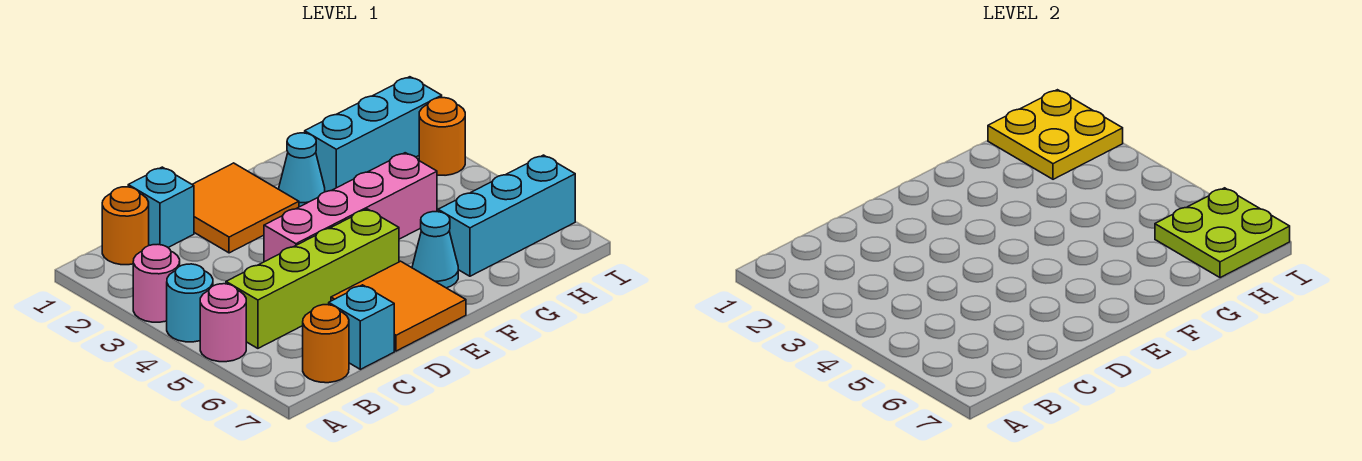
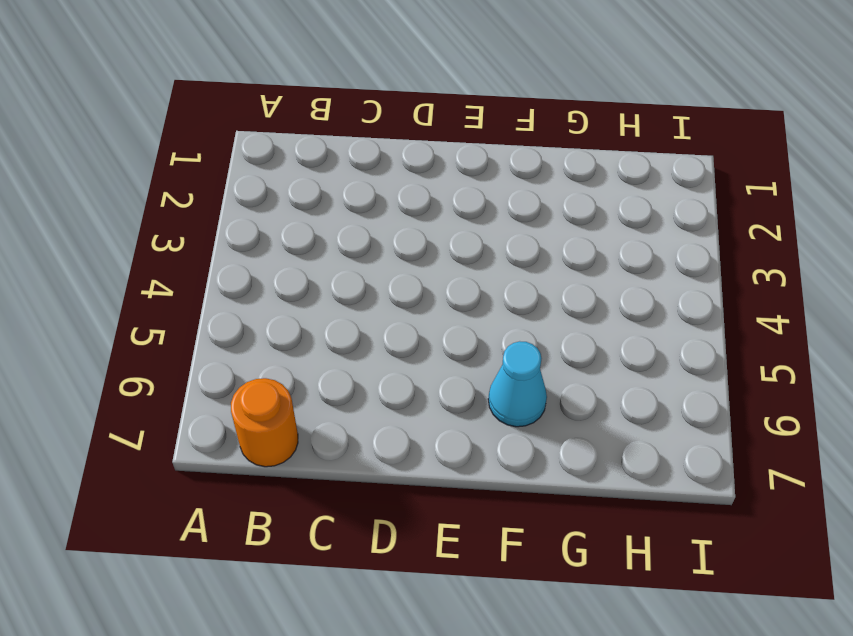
none -> pink round brick A3 level 1
none -> cyan round brick A4 level 1
none -> pink round brick A5 level 1

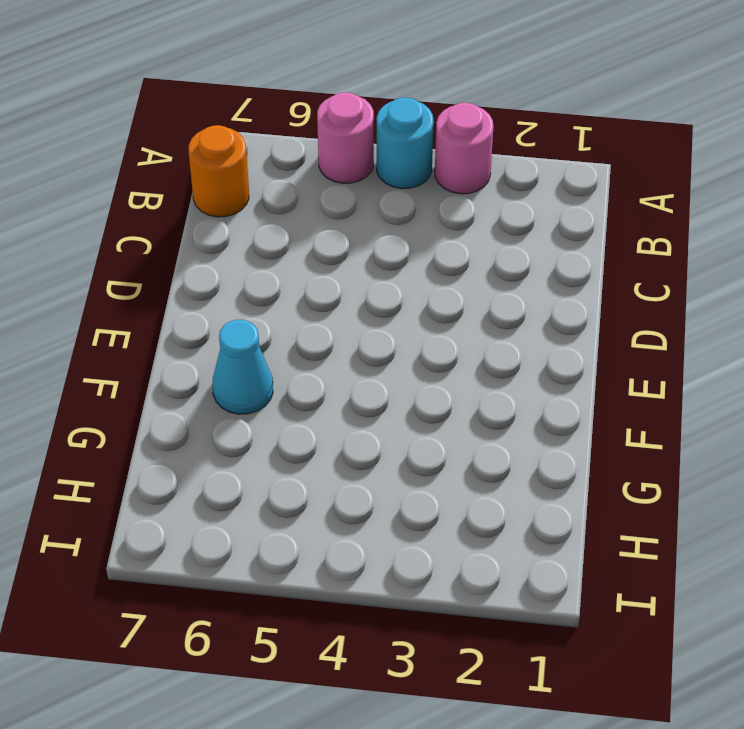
none -> orange round brick B1 level 1
none -> lime brick B5:E5 level 1
none -> cyan brick C1 level 1

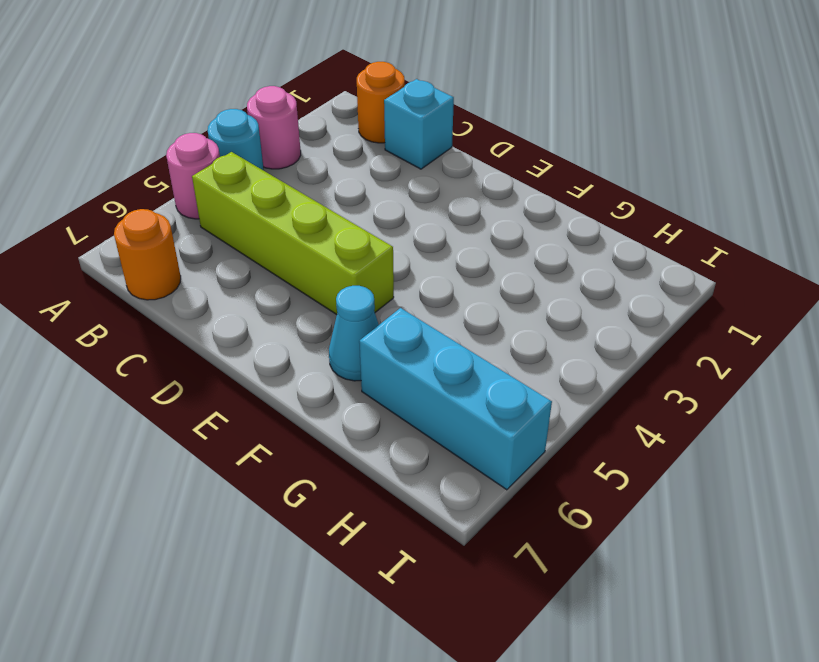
none -> cyan brick C7 level 1
none -> orange tile D1:E2 level 1
none -> pink brick D4:G4 level 1

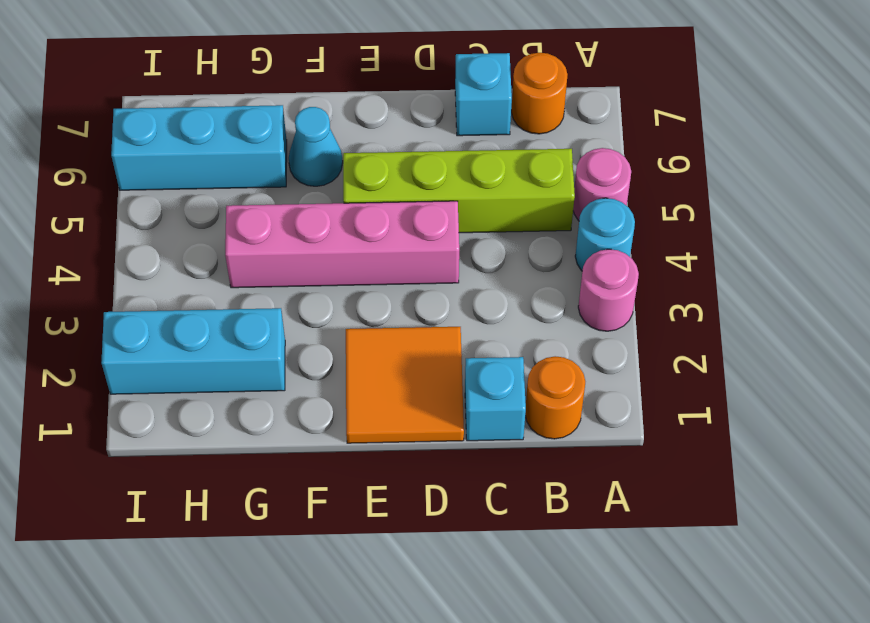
none -> orange tile D6:E7 level 1
none -> cyan cone F2 level 1
none -> orange round brick I3 level 1

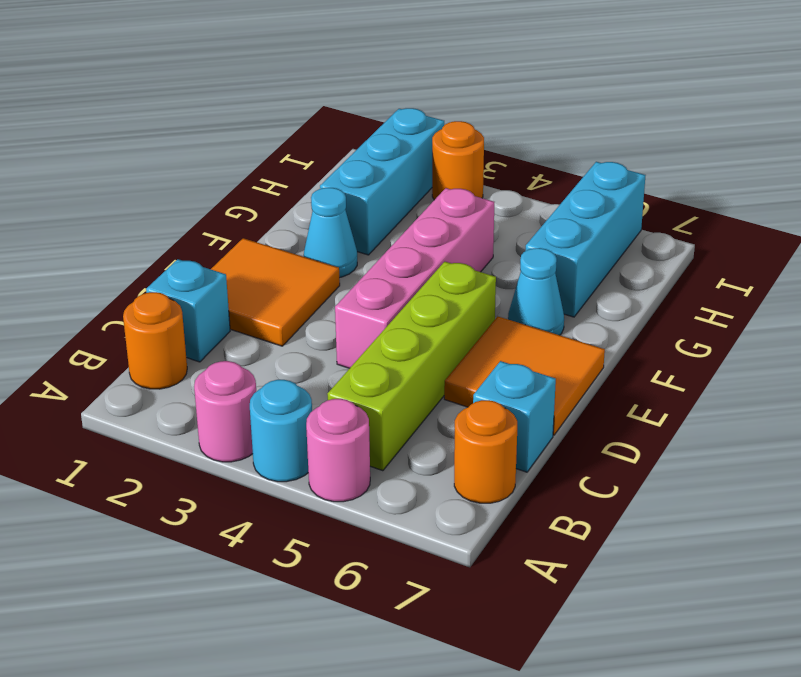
none -> yellow plate H1:I2 level 2
none -> lime plate H6:I7 level 2

